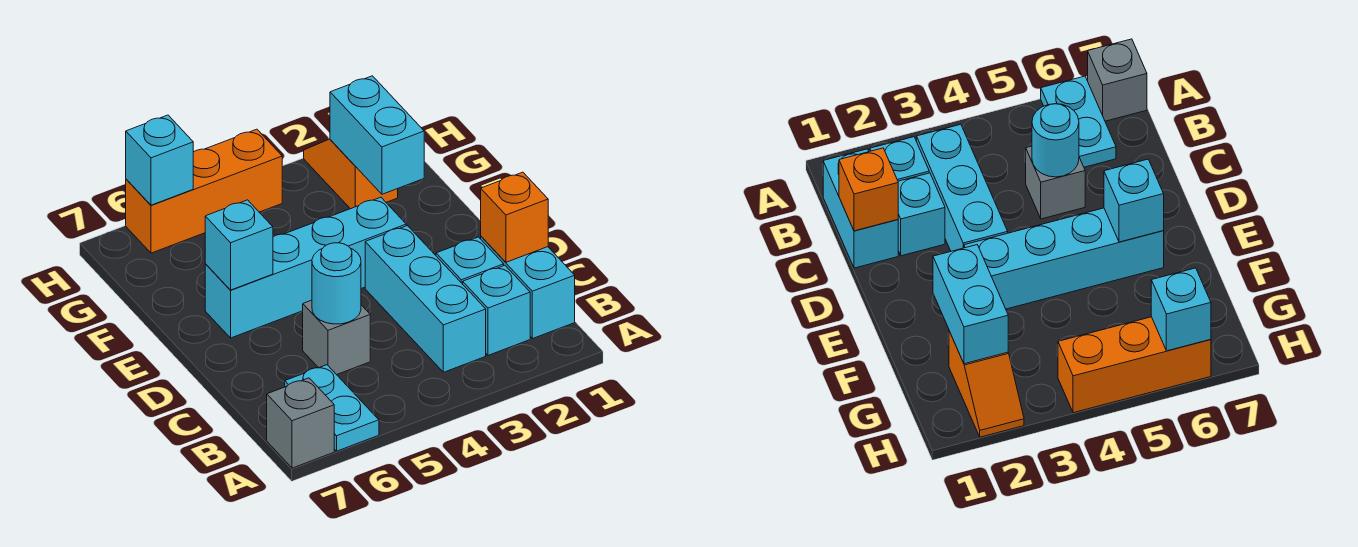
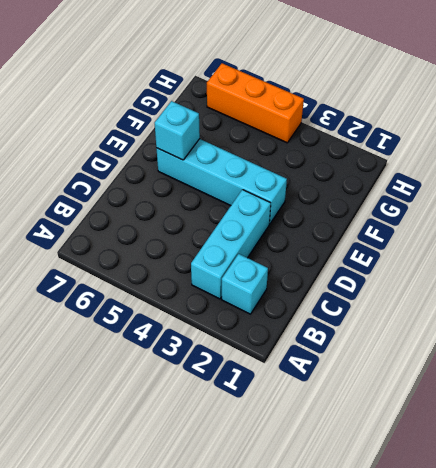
none -> cyan plate A6:B6 level 1
none -> grey brick A7 level 1
none -> cyan brick B1:C1 level 1

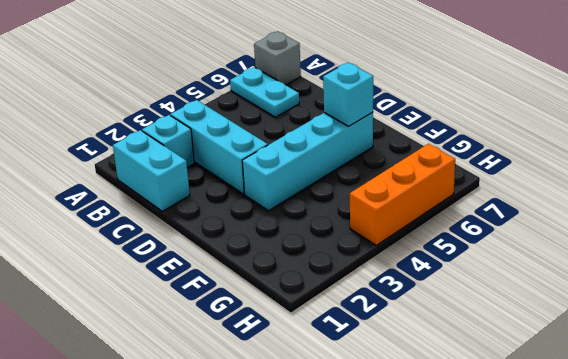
none -> cyan brick C2 level 1
none -> grey brick C5 level 1
none -> orange slope G2:H2 level 1 top G

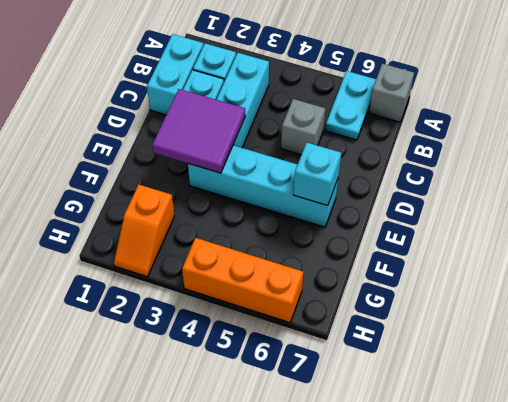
purple tile D2:E3 level 2 -> none
none -> orange brick C1 level 2
none -> cyan round brick C5 level 2
none -> cyan brick F2:G2 level 2

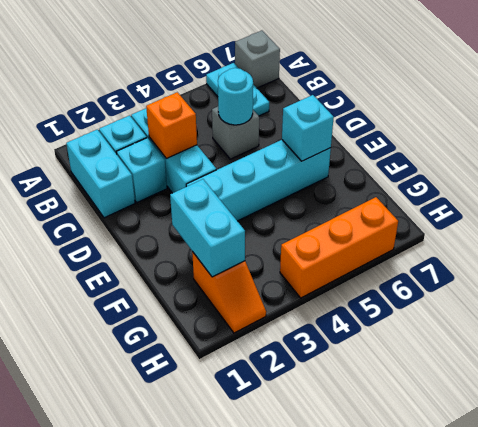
orange brick C3 level 2 -> orange brick C1 level 2
none -> cyan brick H6 level 2

